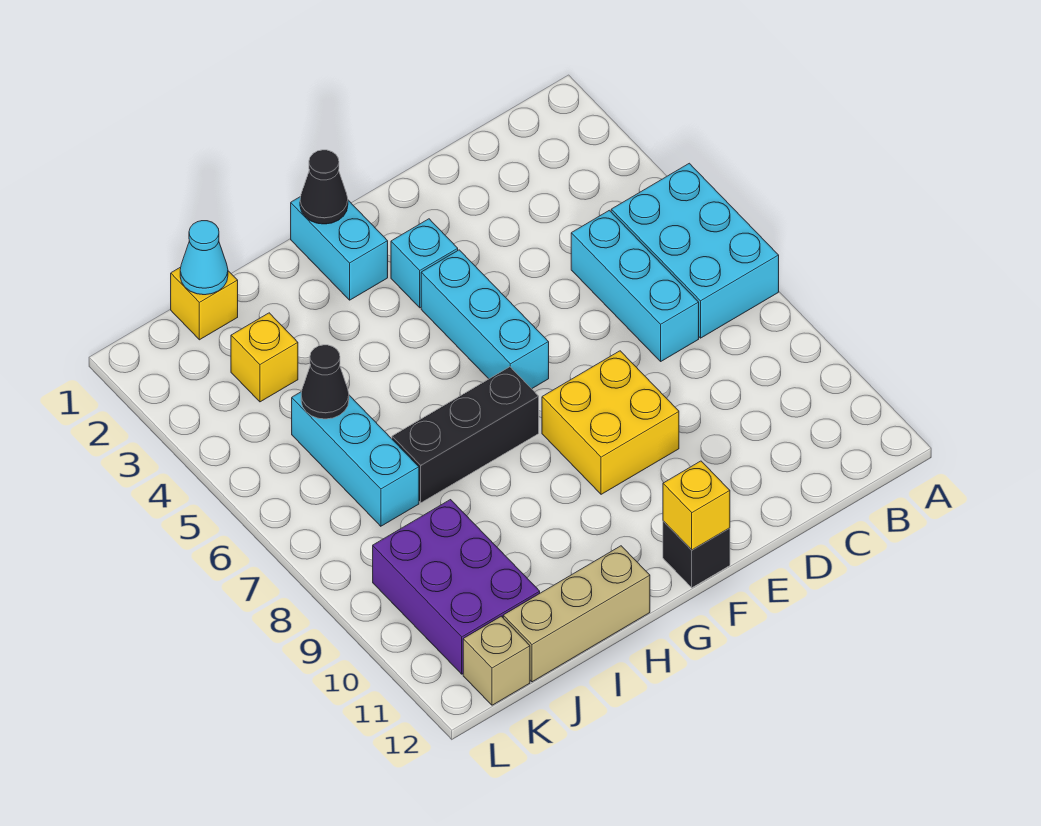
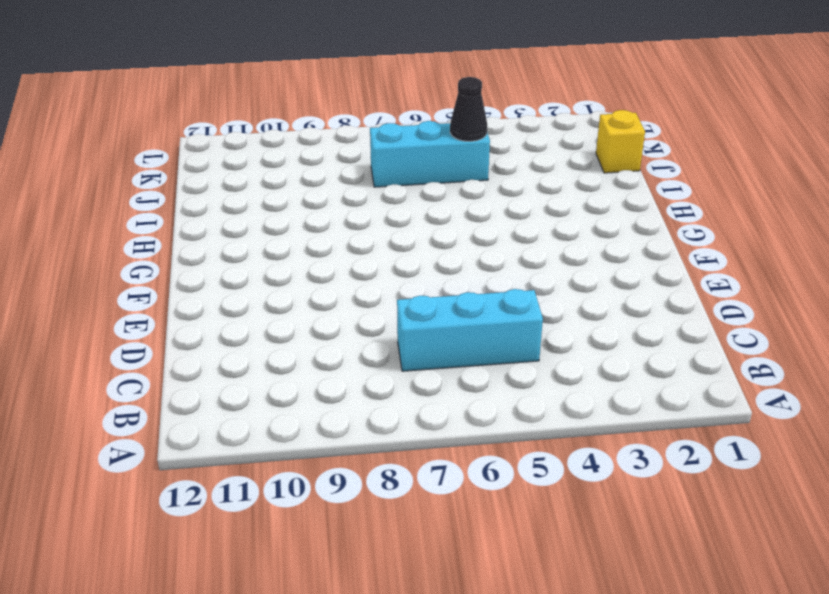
none -> cyan brick A5:B7 level 1
none -> yellow brick E8:F9 level 1
none -> cyan brick F3 level 1

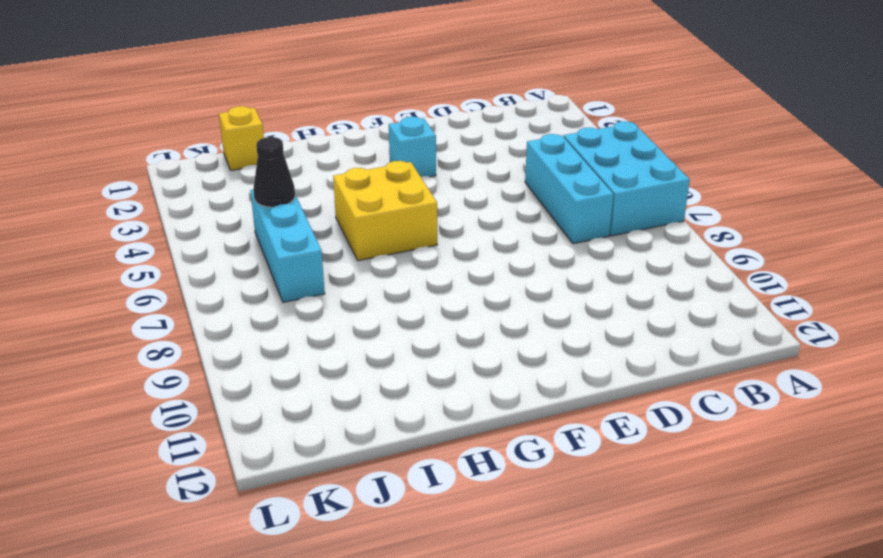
yellow brick G5:H6 level 1 -> yellow brick E8:F9 level 1
none -> cyan brick F4:F6 level 1
none -> black brick F12 level 1
none -> cyan brick G1:G2 level 1

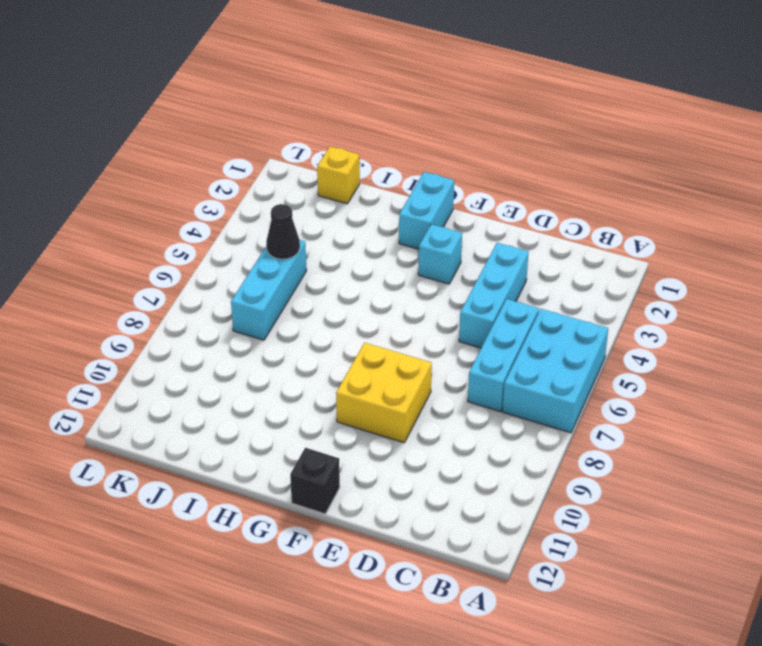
cyan brick D3:D5 level 1 -> cyan brick F4:F6 level 1
none -> black brick G7:I7 level 1
none -> tan brick H12:J12 level 1
none -> yellow brick J3 level 1

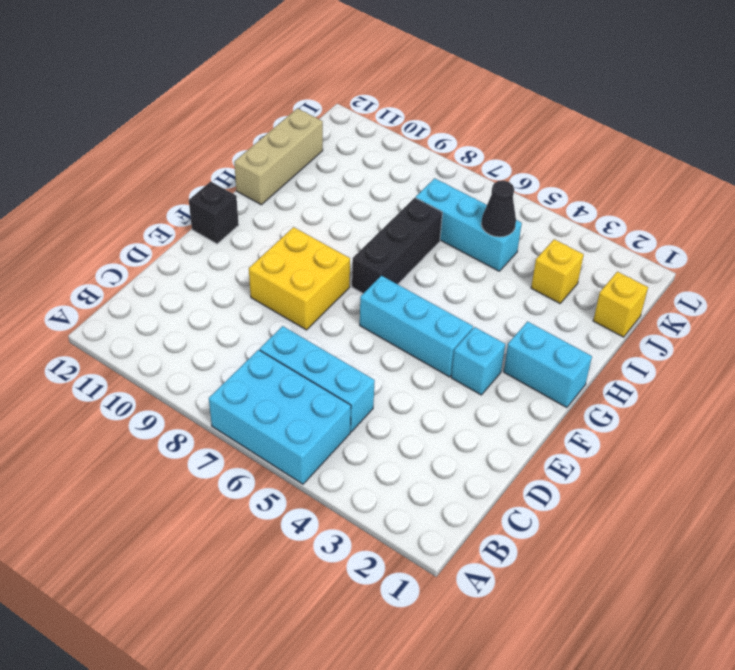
none -> purple brick J9:K11 level 1
none -> tan brick K12 level 1
none -> yellow brick F12 level 2

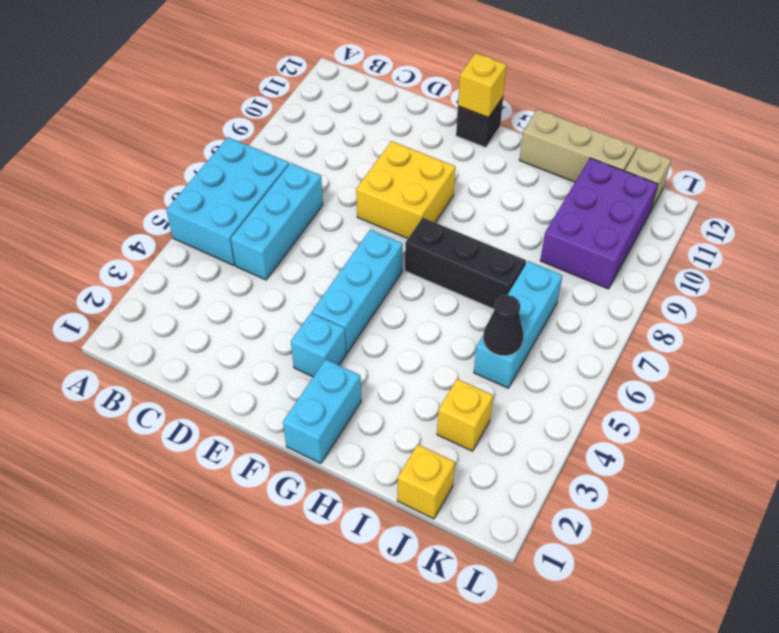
none -> black cone G1 level 2
none -> cyan cone J1 level 2

